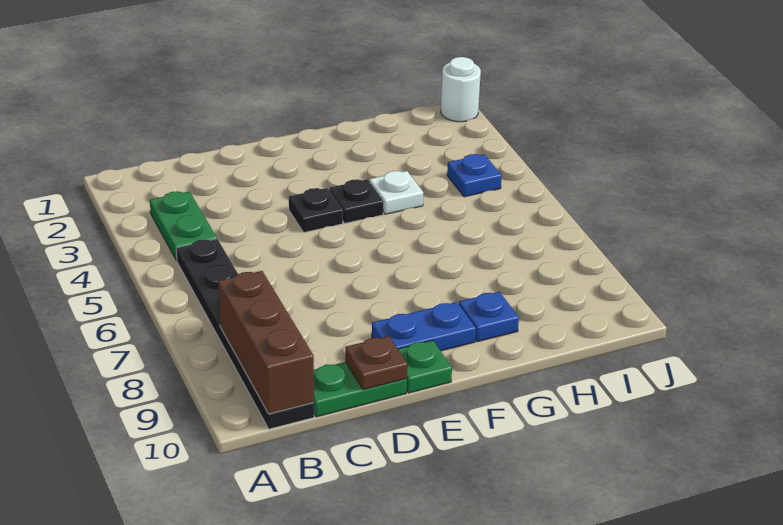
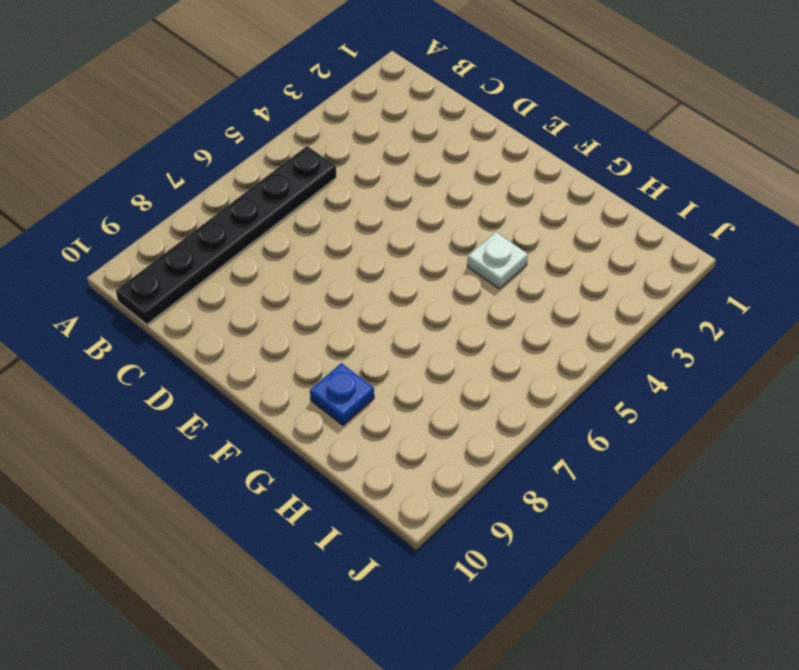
none -> green plate B3:B4 level 1
none -> green plate C10:D10 level 1
none -> black plate E4 level 1

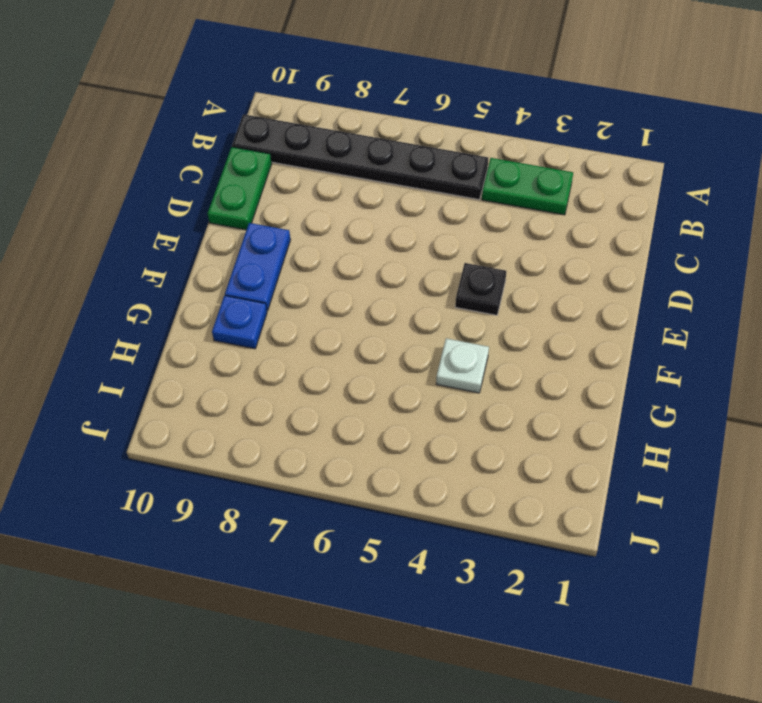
none -> green plate E10 level 1
none -> black plate F4 level 1
none -> blue plate I4 level 1

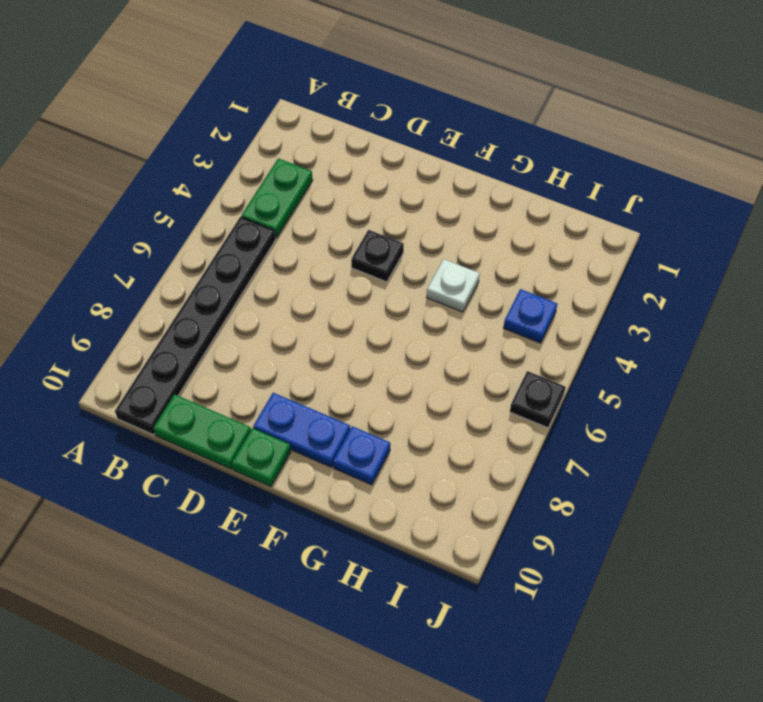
black plate J6 level 1 -> black plate F4 level 1
none -> white round brick J1 level 1
none -> brown brick B8:B10 level 2
none -> brown plate D10 level 2

